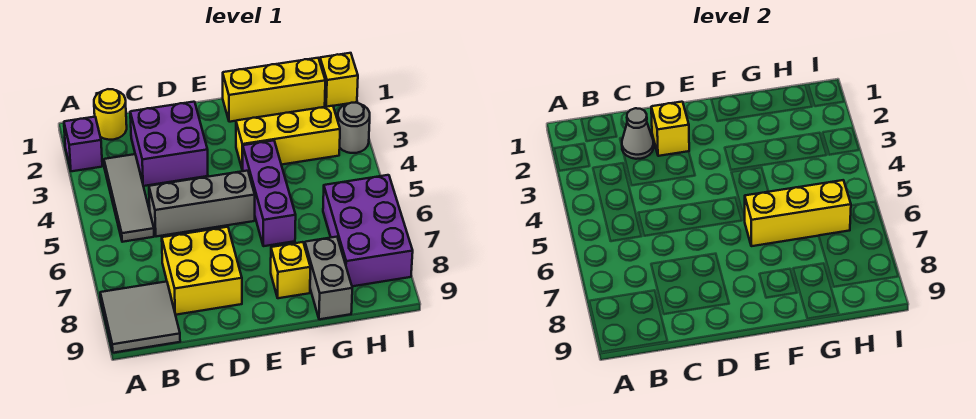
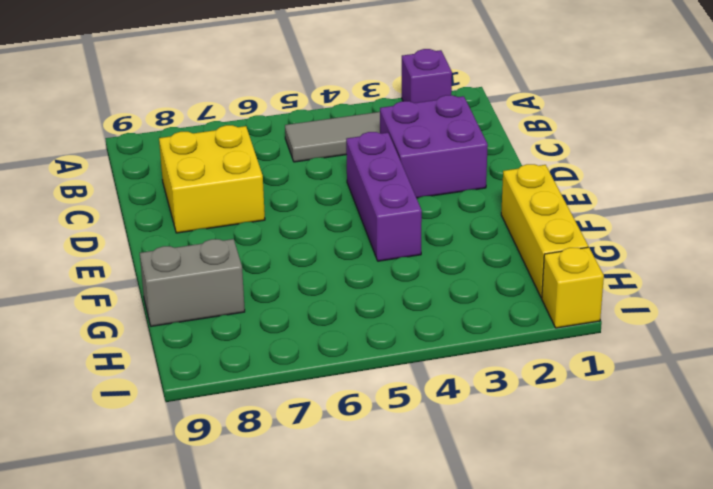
purple brick D4:F4 level 1 -> purple brick F4:F6 level 1
none -> grey tile A8:B9 level 1
none -> yellow round brick B1 level 1
none -> grey brick C5:E5 level 1

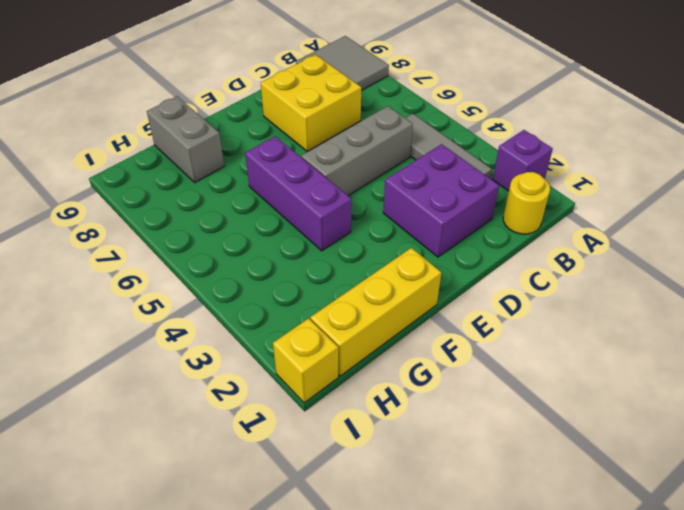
none -> yellow brick F3:H3 level 1
none -> yellow brick F8 level 1
none -> purple brick H6:I8 level 1

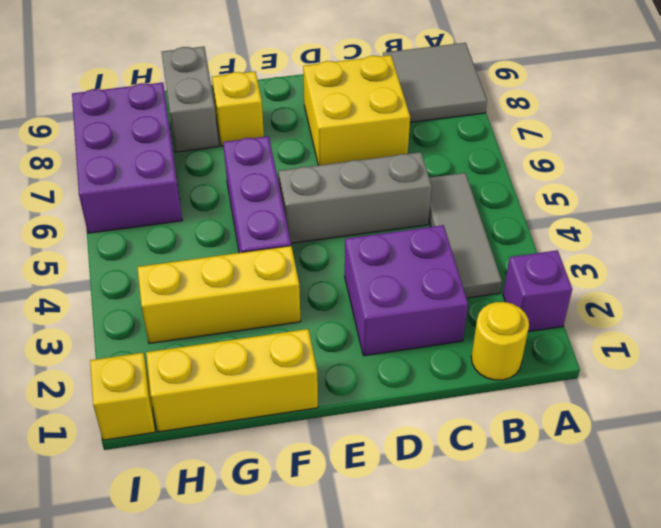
none -> grey round brick I3 level 1
none -> grey cone C2 level 2
none -> yellow brick D2 level 2

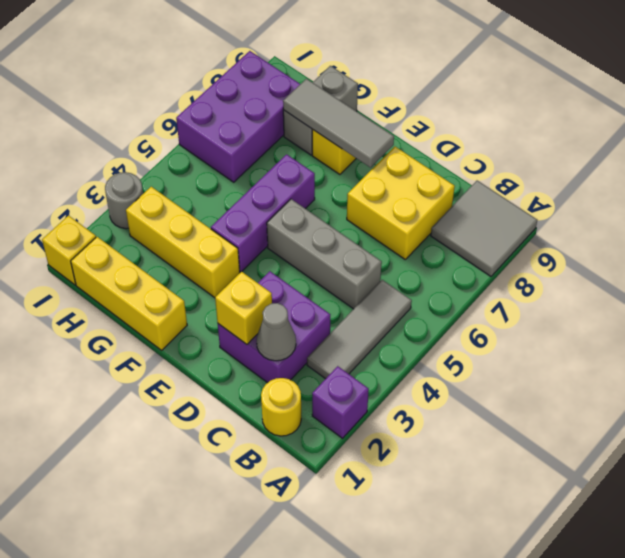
grey tile E8:G8 level 2 -> none
none -> yellow brick F6:H6 level 2

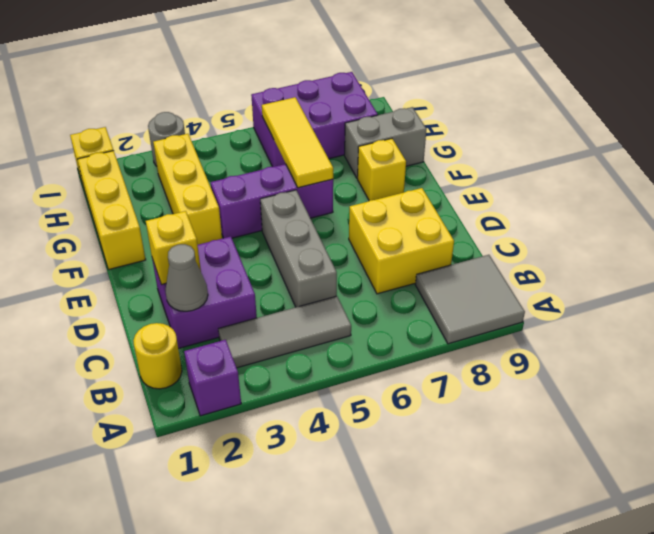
yellow tile F6:H6 level 2 -> yellow brick F6:H6 level 2

